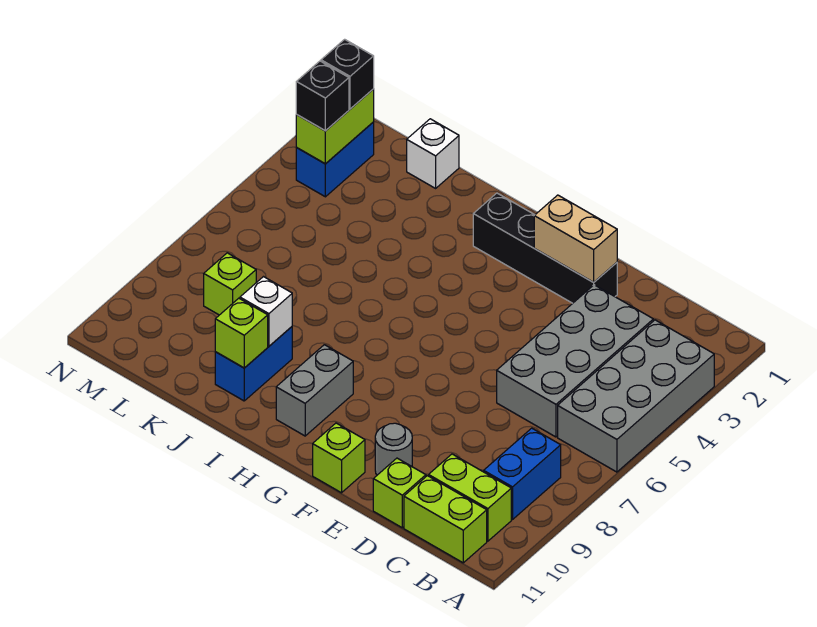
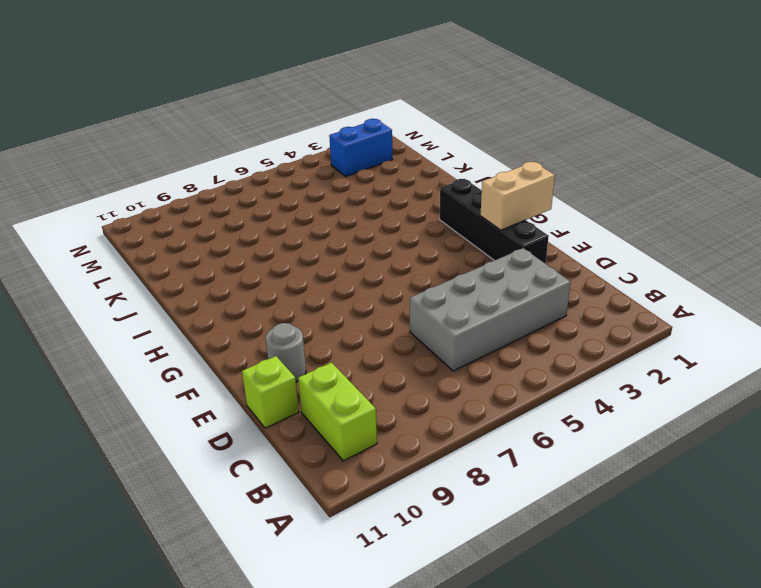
tan brick F1:F2 level 2 -> tan brick E2:F2 level 2
none -> grey brick A3:B6 level 1
none -> blue brick B8:B9 level 1
none -> lime brick B11:C11 level 1

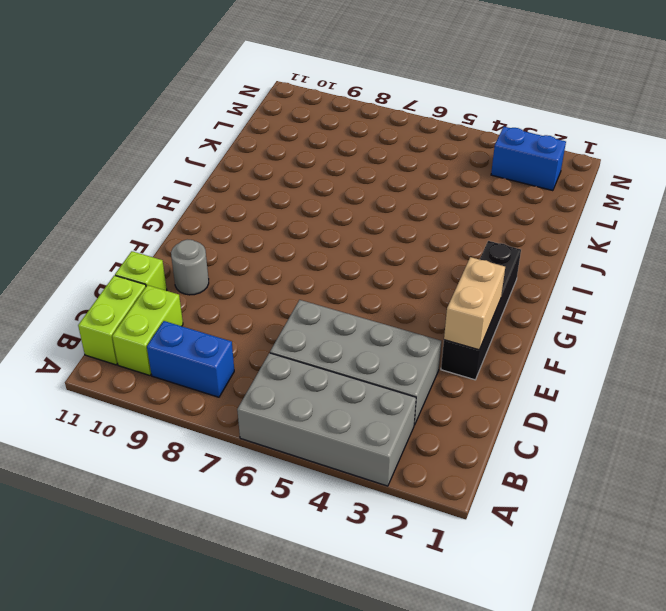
none -> lime brick F11 level 1
none -> grey brick H9:H10 level 1
none -> blue brick J9:J10 level 1

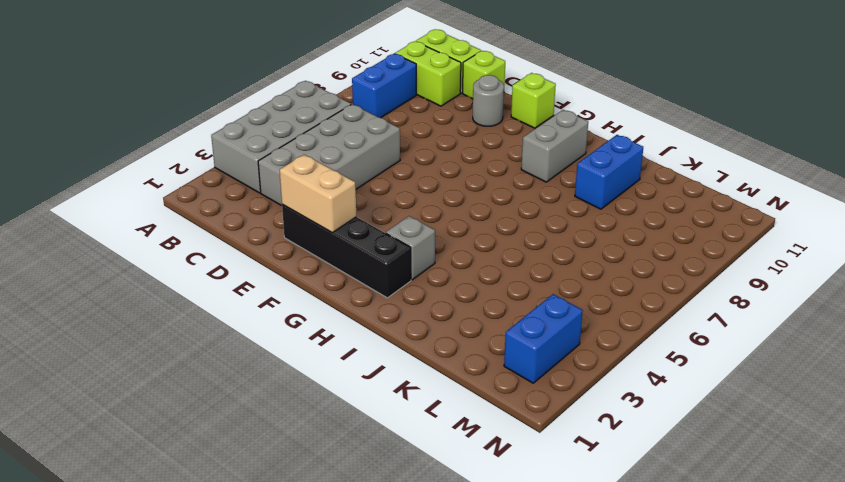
grey brick H3 level 1 -> none
none -> white brick K1 level 1
none -> lime brick L8 level 1
none -> white brick J9 level 2

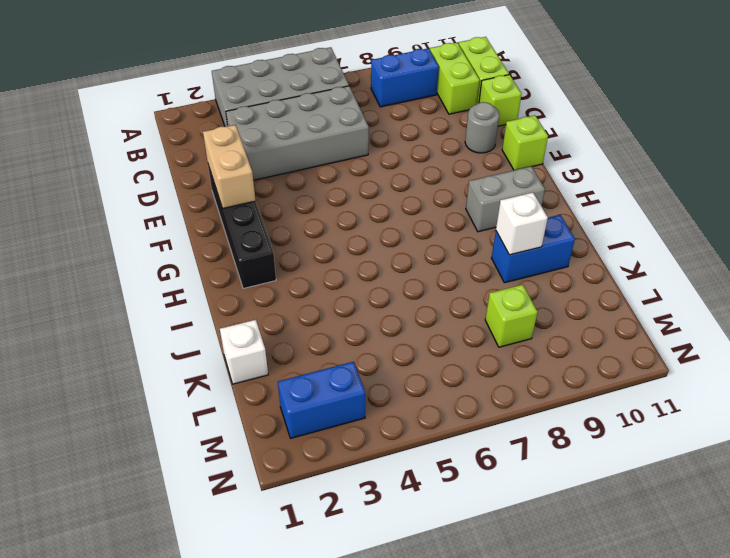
none -> lime brick J10 level 2
none -> lime brick M2:M3 level 2
none -> black brick M2 level 3

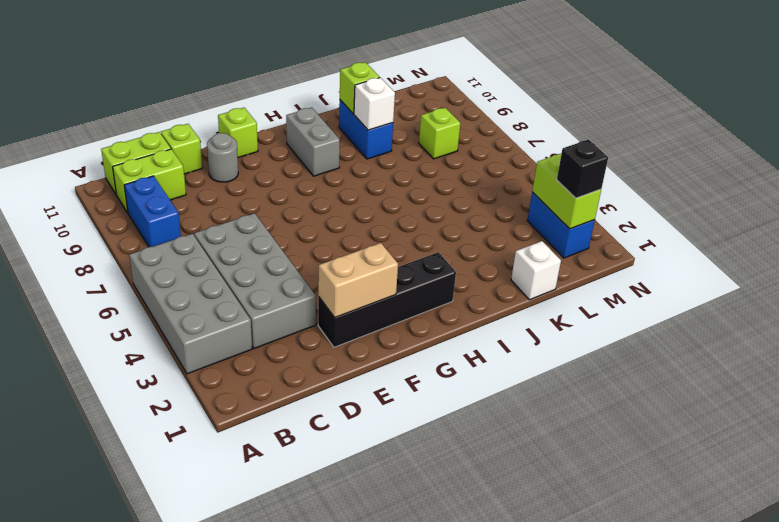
none -> black brick M3 level 3

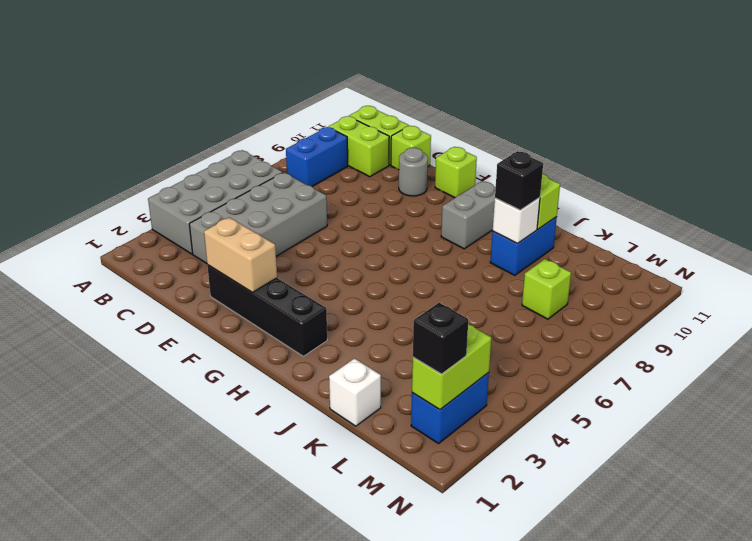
black brick J9 level 3 -> black brick M3 level 3

